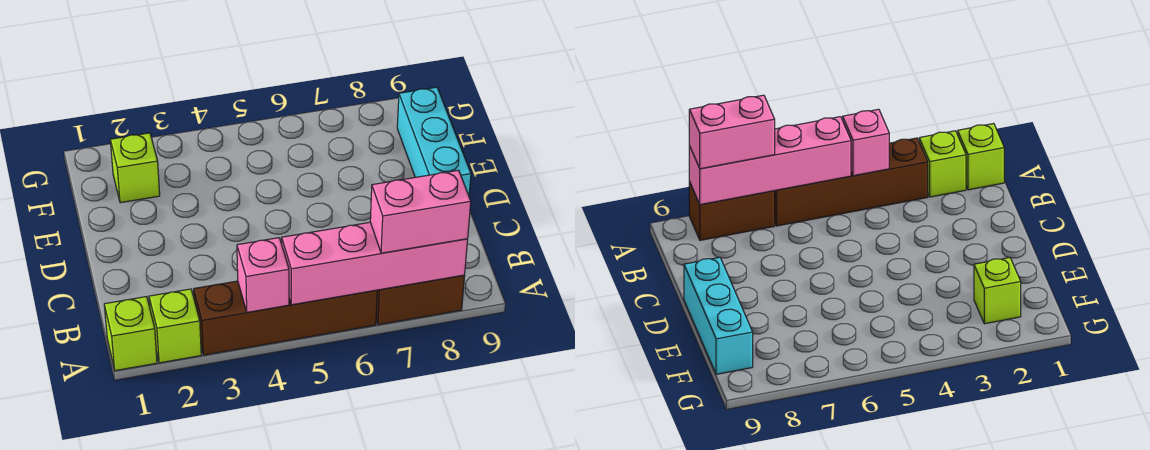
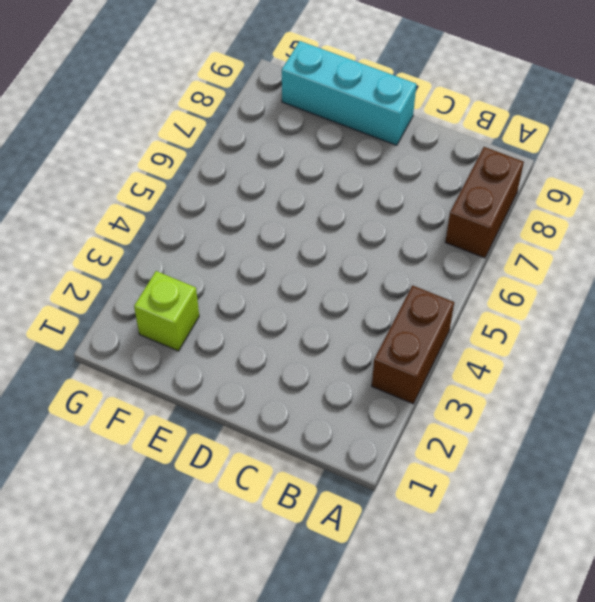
brown brick A3:A4 level 1 -> brown brick A3:A6 level 1
none -> lime brick A1 level 1
none -> lime brick A2 level 1

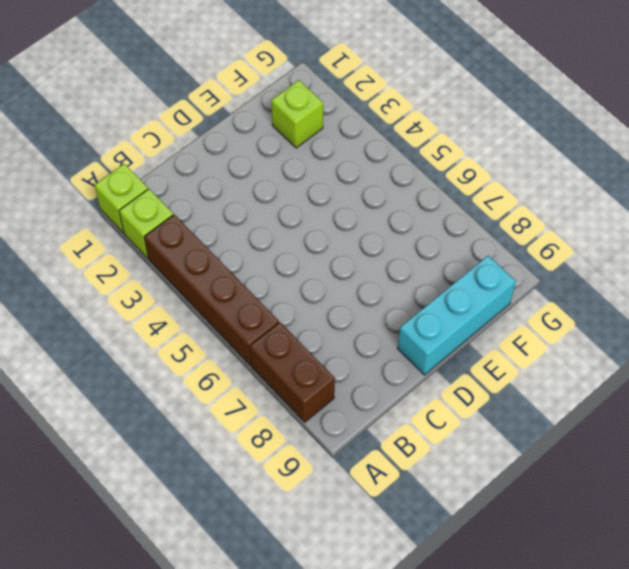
none -> pink brick A4 level 2
none -> pink brick A5:A8 level 2

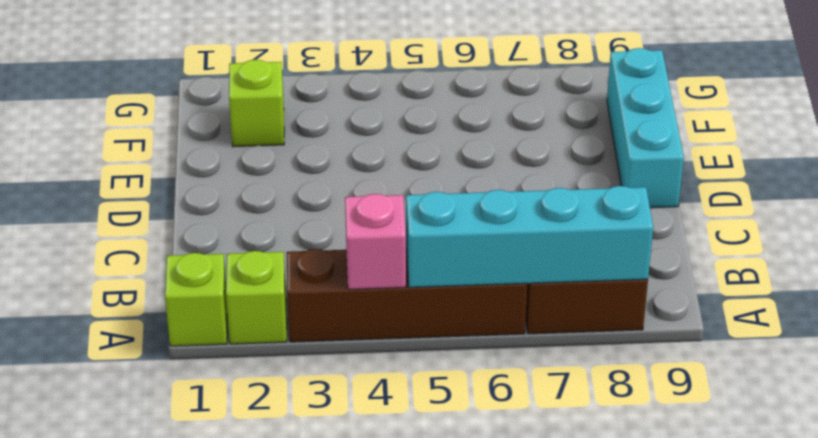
cyan brick A5:A8 level 2 -> pink brick A5:A8 level 2
none -> pink brick A7:A8 level 3

